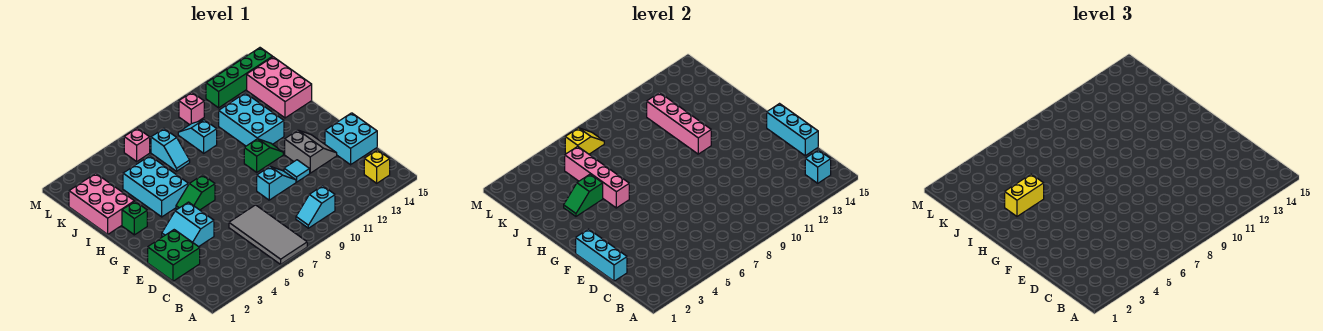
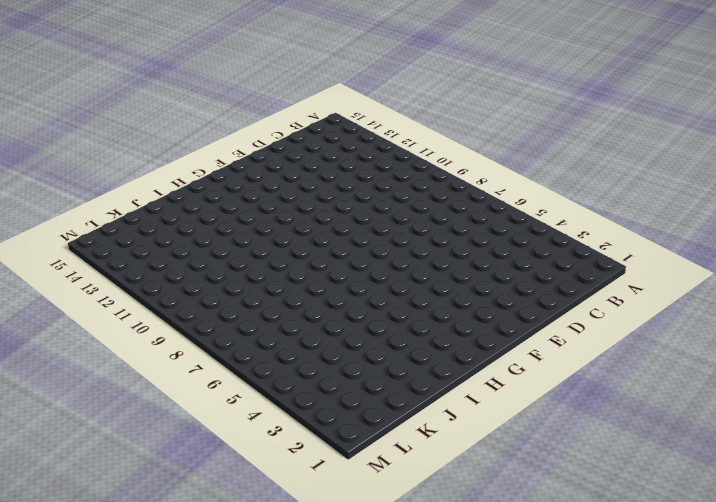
none -> grey tile A6:D7 level 1
none -> cyan slope B9:B10 level 1 top 10
none -> yellow brick B14 level 1

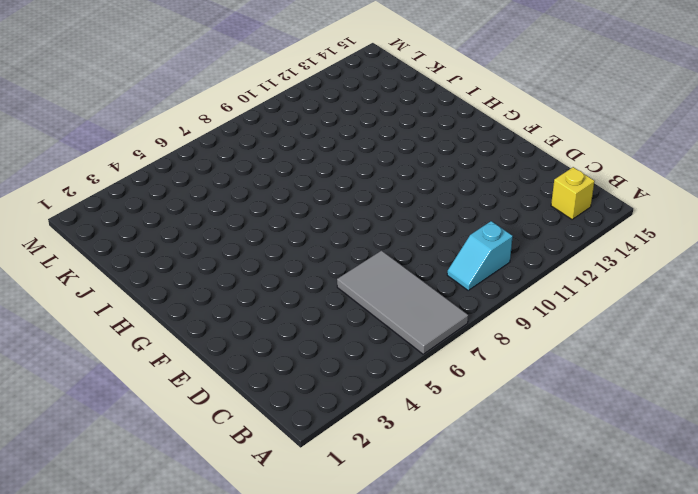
none -> green brick D1:E2 level 1
none -> cyan brick D14:E15 level 1
none -> cyan slope E3:F4 level 1 top 4

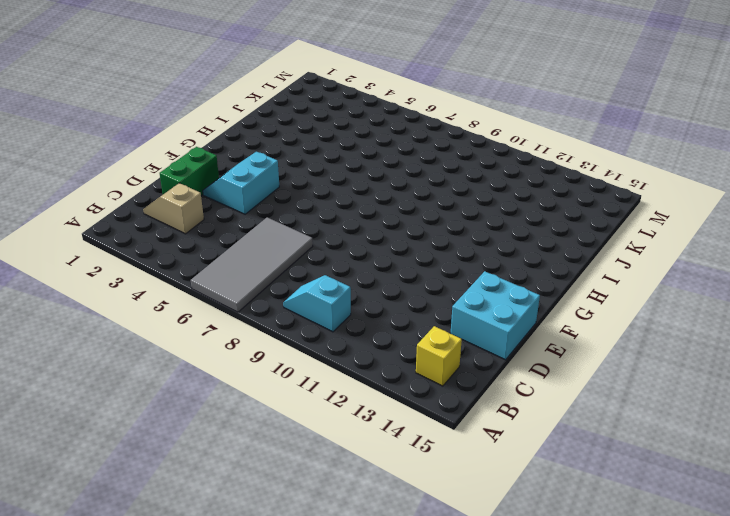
tan slope C2:C3 level 1 top 3 -> none
green brick D2:E2 level 1 -> green brick D1:E2 level 1
none -> cyan slope E9:E10 level 1 top 9
none -> cyan tile E11 level 1
none -> grey slope E12:F13 level 1 top 12

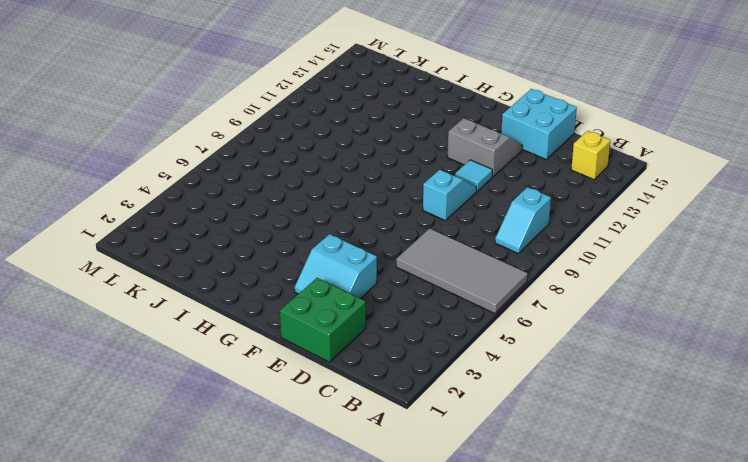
none -> green slope G5:G6 level 1 top 6
none -> green slope G10:G11 level 1 top 10
none -> green brick H2 level 1

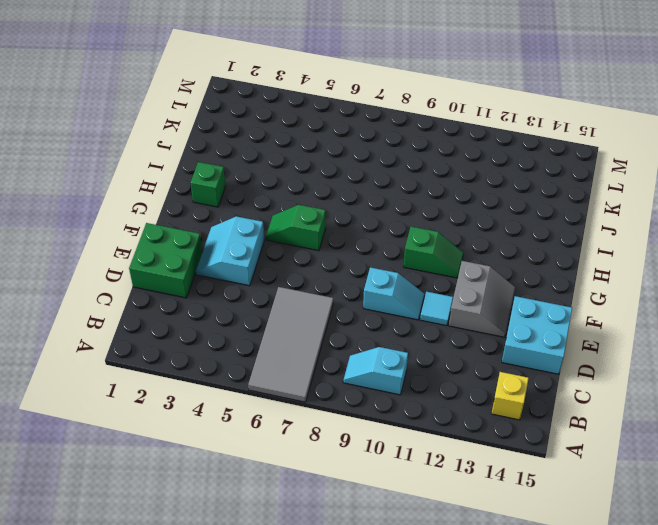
none -> cyan brick H4:J5 level 1
none -> cyan brick H11:J12 level 1
none -> pink brick I1:K2 level 1

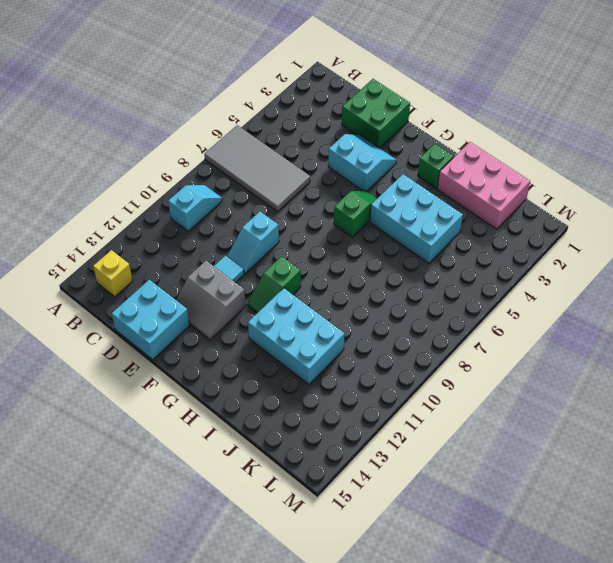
none -> pink brick I14:K15 level 1
none -> cyan slope J7:K7 level 1 top K
none -> cyan slope J9:K9 level 1 top J

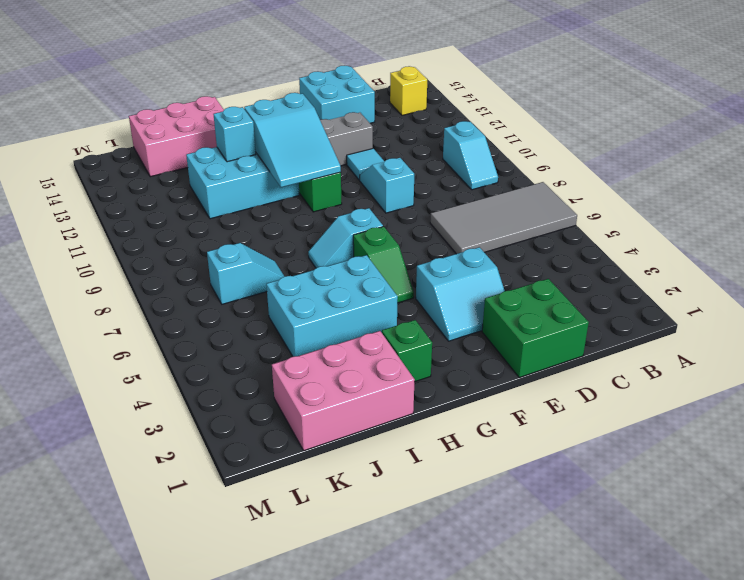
cyan slope G7:H7 level 1 top G -> cyan slope J9:K9 level 1 top J
cyan slope G10:H12 level 2 top 12 -> pink brick H11:K11 level 2
cyan brick I12 level 2 -> cyan brick B14 level 2
none -> pink brick L6 level 1
none -> pink brick L10 level 1
none -> green brick L12:L15 level 1

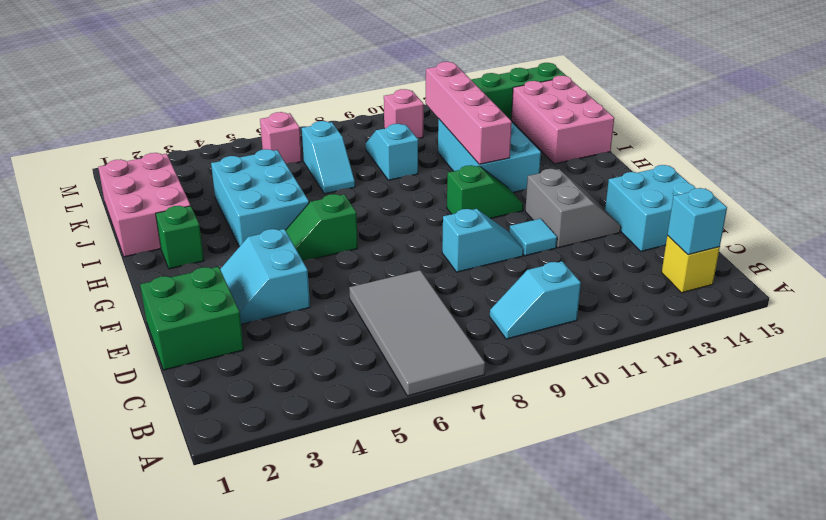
none -> cyan brick D1:F1 level 2
none -> cyan brick D15:F15 level 2
none -> pink brick H5:K5 level 2

